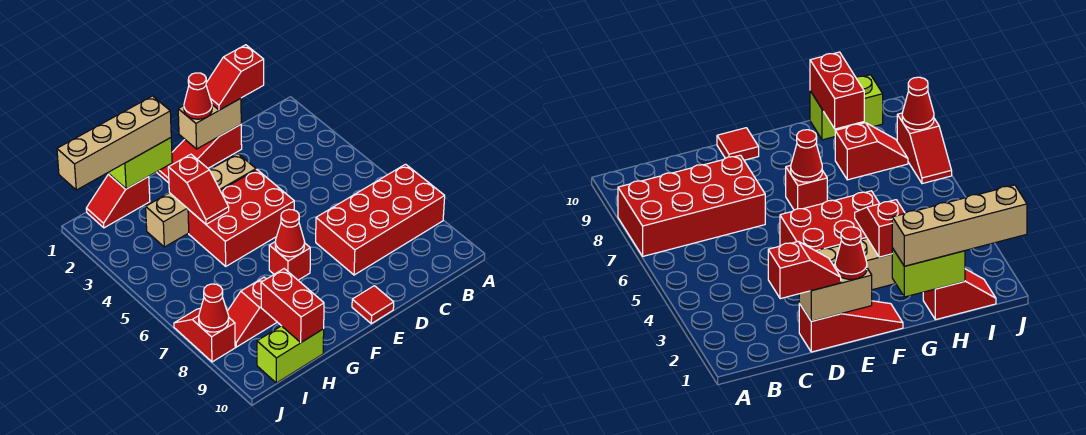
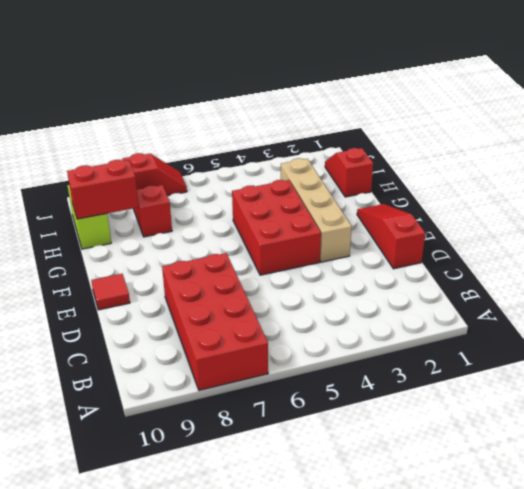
none -> red brick F7 level 1
none -> tan brick D1:E1 level 2
none -> red cone F7 level 2

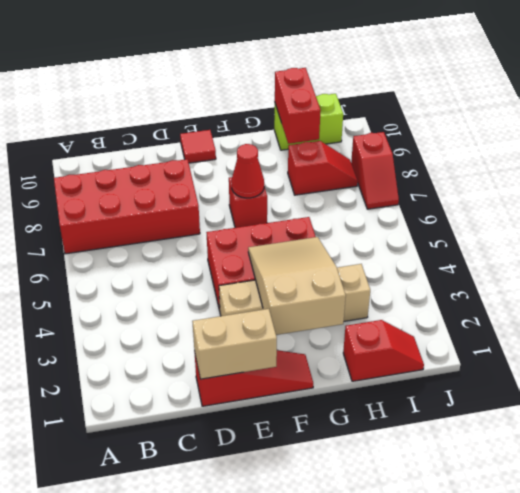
tan slope F2:G4 level 2 top 2 -> red slope G3:G4 level 2 top 3
none -> lime brick G1:H1 level 2
none -> red cone J8 level 2
none -> red slope C1:D1 level 3 top C

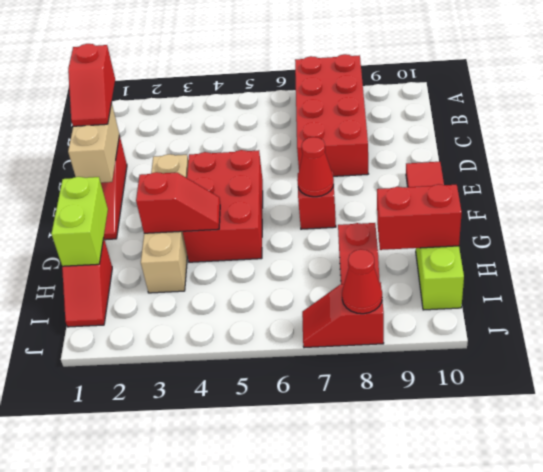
none -> red cone E1 level 3
none -> tan brick G1:J1 level 3

